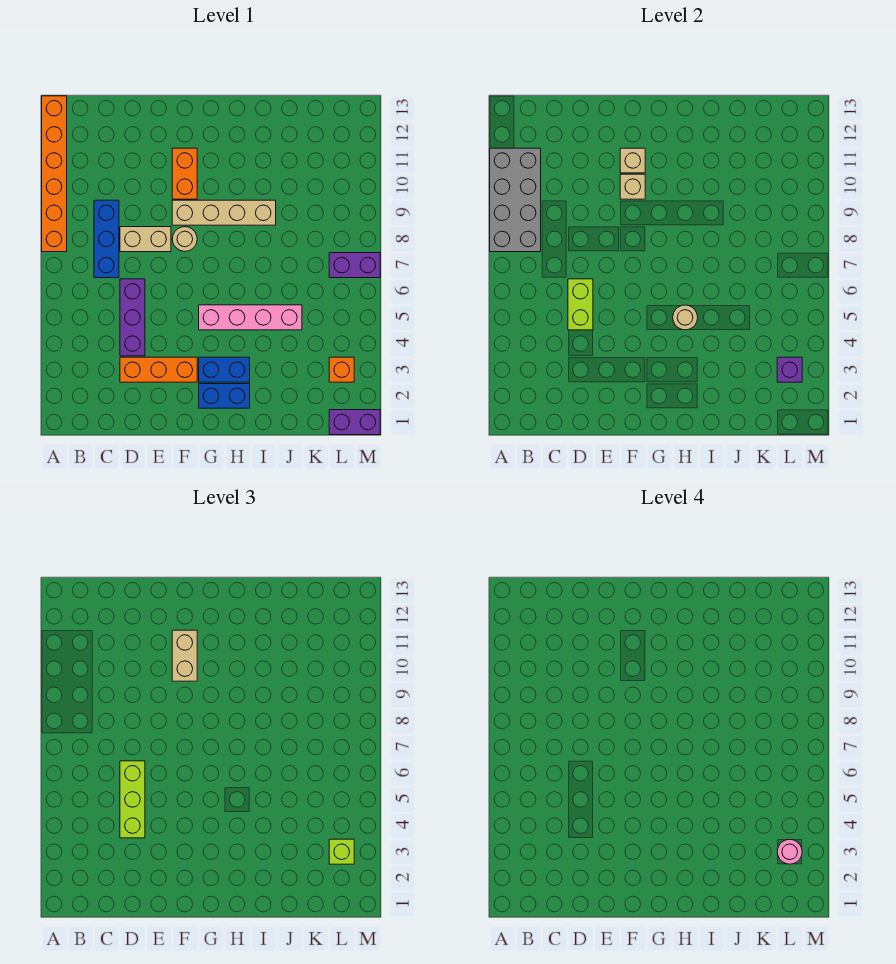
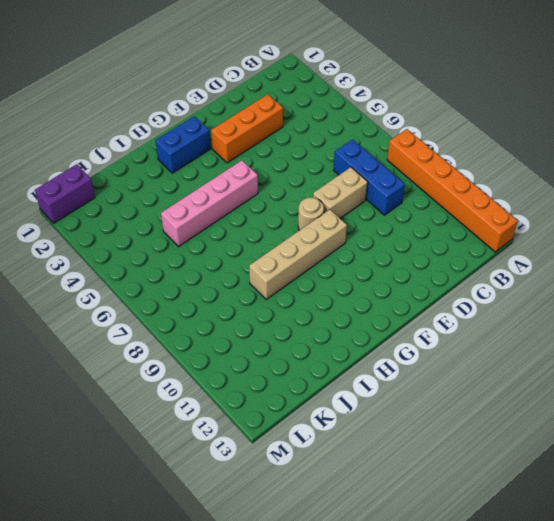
none -> purple brick D4:D6 level 1
none -> orange brick F10:F11 level 1
none -> blue brick G3:H3 level 1

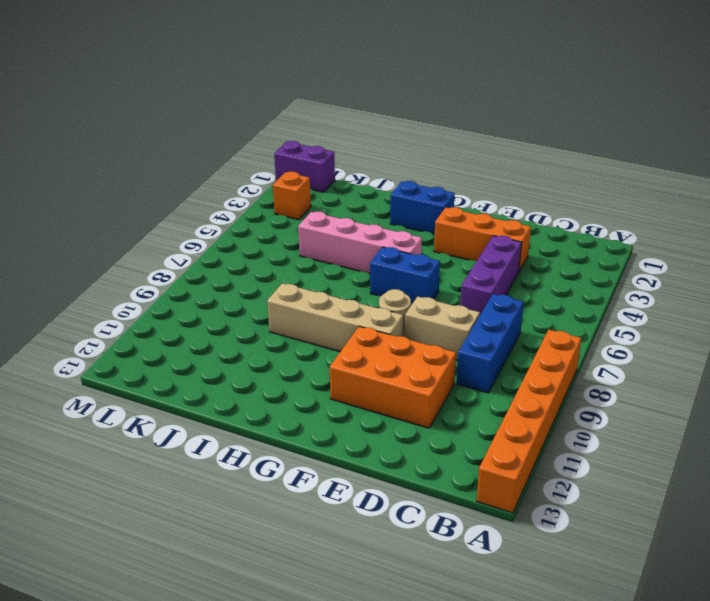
orange brick D10:F11 level 1 -> orange brick F10:F11 level 1
blue brick F6:G6 level 1 -> blue brick G3:H3 level 1
none -> purple brick L7:M7 level 1
none -> grey brick A8:B11 level 2
none -> lime brick D5:D6 level 2

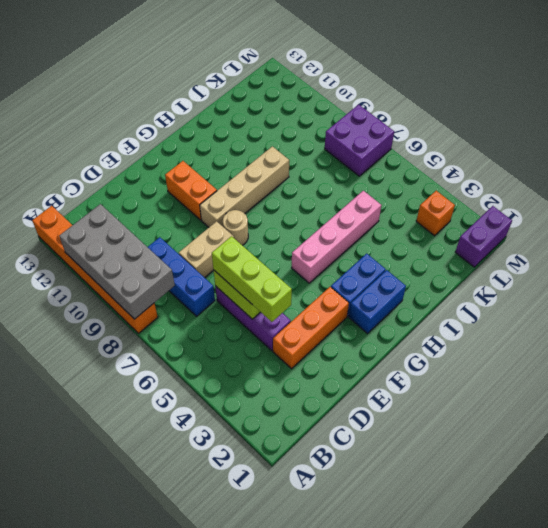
purple brick L7:M8 level 1 -> purple brick L7:M7 level 1
none -> tan brick F10 level 2
none -> tan brick F11 level 2
none -> tan round brick H5 level 2

